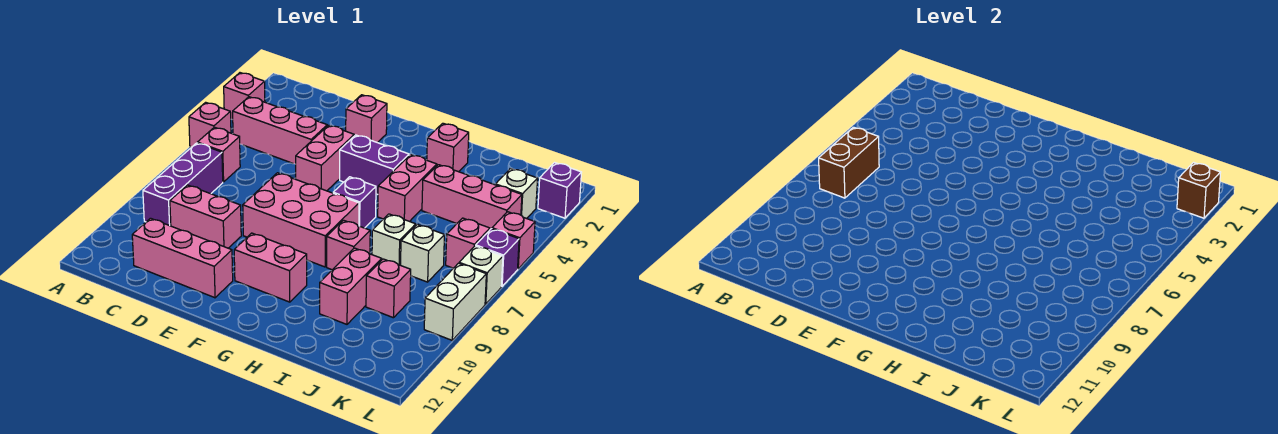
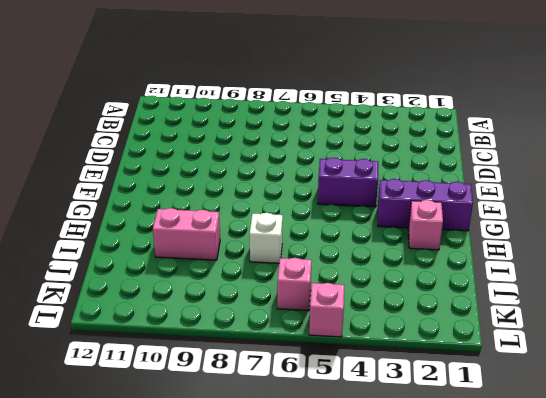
purple brick F4:F5 level 1 -> purple brick F4:G4 level 1
purple brick G1:G3 level 1 -> purple brick B7:B9 level 1
none -> pink brick A3 level 1
none -> pink brick A5 level 1
none -> pink brick B4:D4 level 1
none -> pink brick B6 level 1

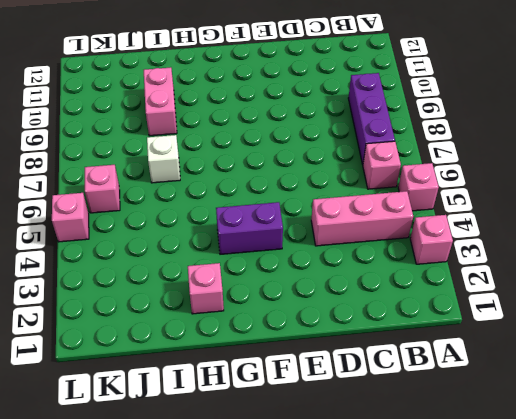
none -> pink brick C9:D9 level 1
none -> pink brick C11:E11 level 1
none -> pink brick E2 level 1
none -> pink brick E4:E5 level 1

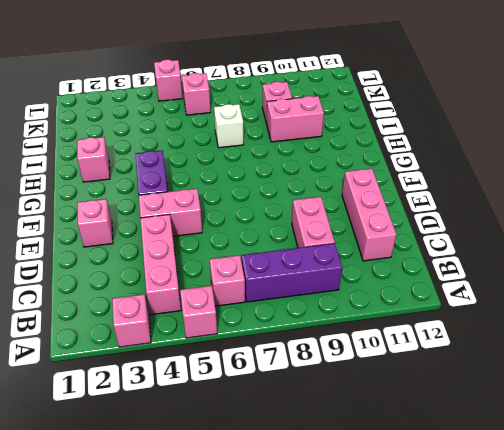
none -> pink brick E7:G8 level 1
none -> pink brick F10:G10 level 1
none -> purple brick G6 level 1
none -> pink brick H4:H5 level 1

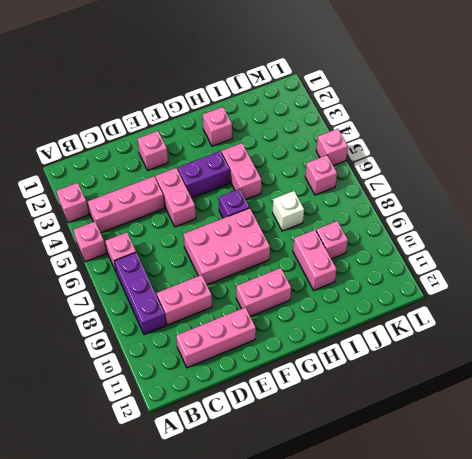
none -> pink brick H8 level 1
none -> pink brick I4:K4 level 1
none -> white brick J7 level 1
none -> white brick K3 level 1

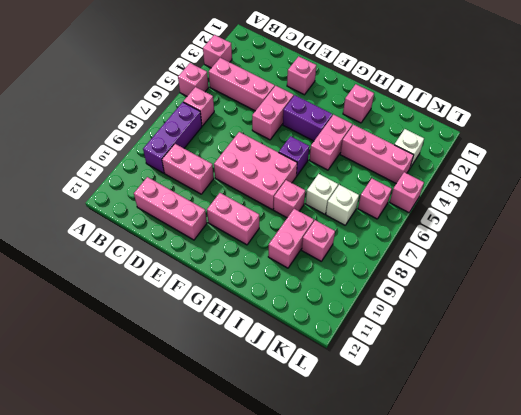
none -> purple brick L2 level 1
none -> purple brick L6 level 1
none -> white brick L7 level 1
none -> white brick L8:L9 level 1

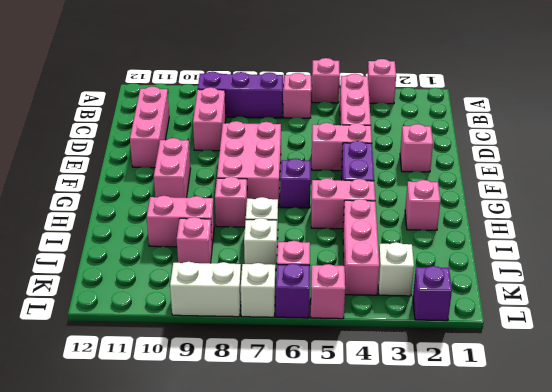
none -> brown brick B6:B7 level 2
none -> brown brick L2 level 2

